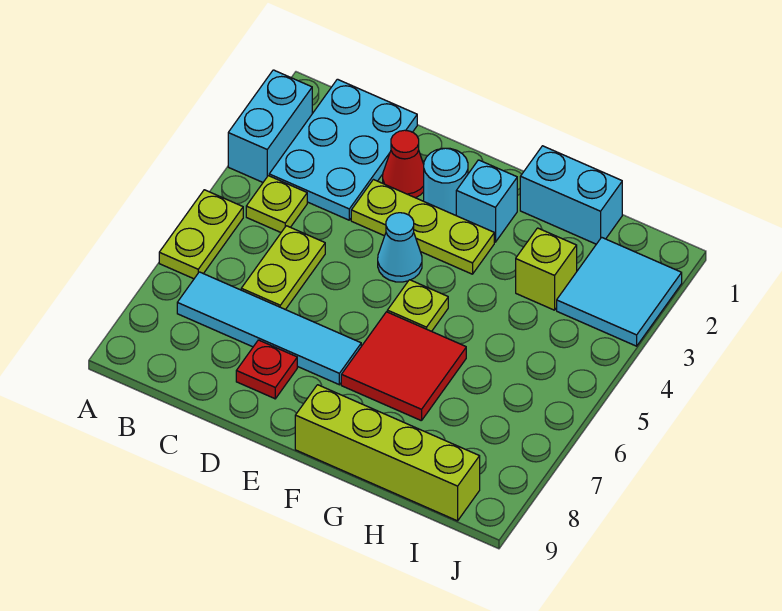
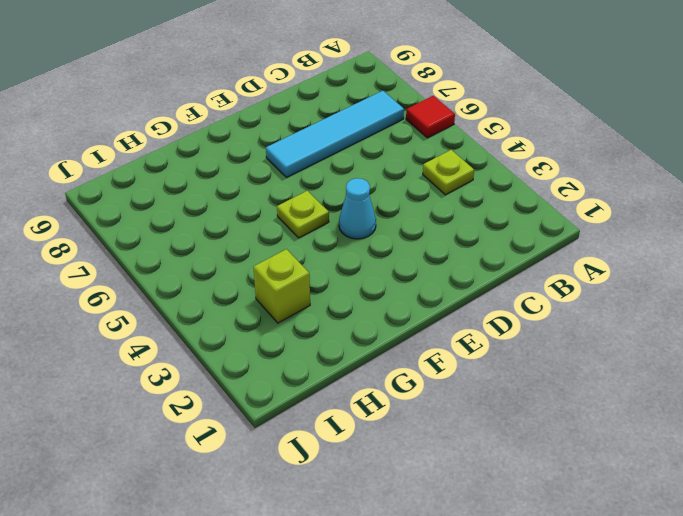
red tile A6 level 1 -> lime plate A5:A6 level 1
none -> cyan brick A2:A3 level 1
none -> cyan plate B1:C3 level 1
none -> lime plate C5:C6 level 1

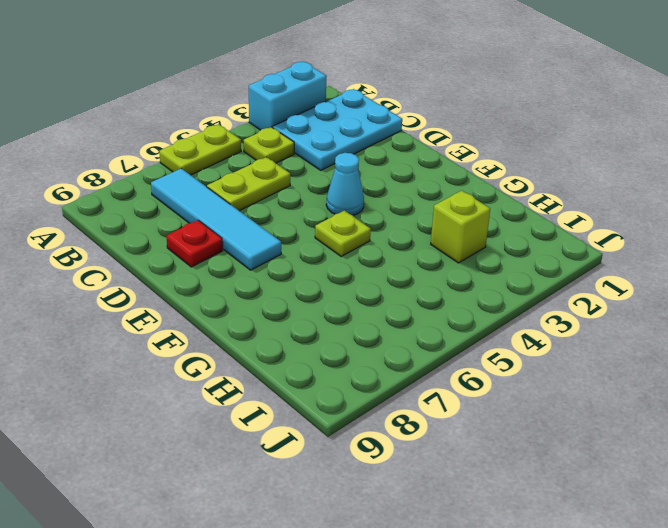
none -> red cone D2 level 1
none -> lime plate D3:F3 level 1
none -> cyan round brick E2 level 1

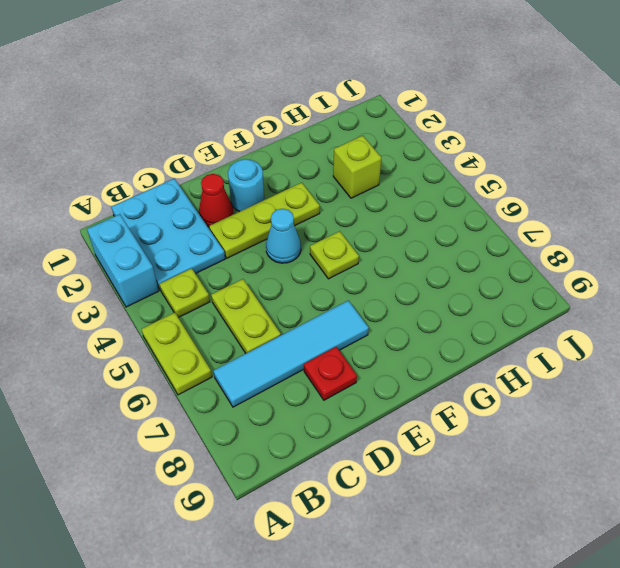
none -> cyan brick F2 level 1
none -> red tile F6:G7 level 1
none -> lime brick F9:I9 level 1

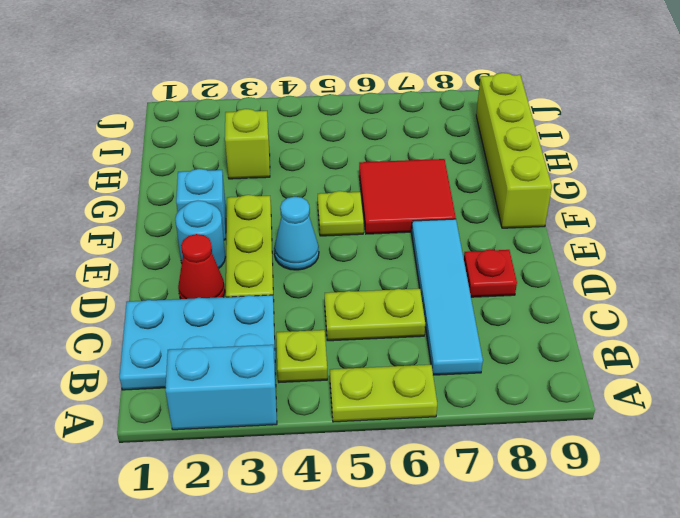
none -> cyan brick G1:H1 level 1
none -> cyan tile I2:J3 level 1

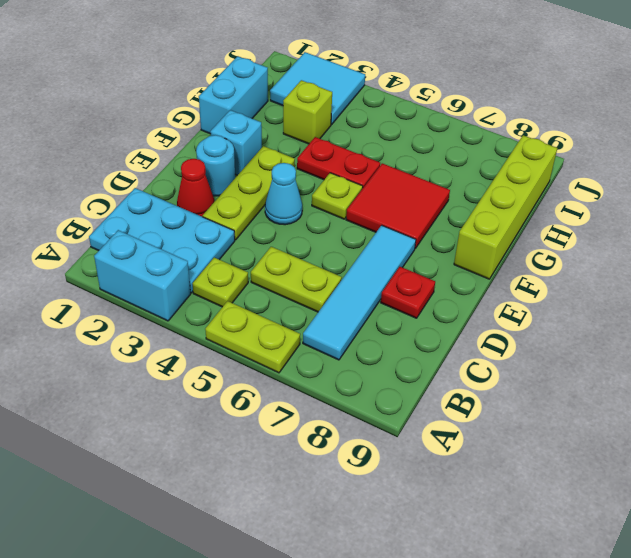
red plate G4:G5 level 1 -> none

